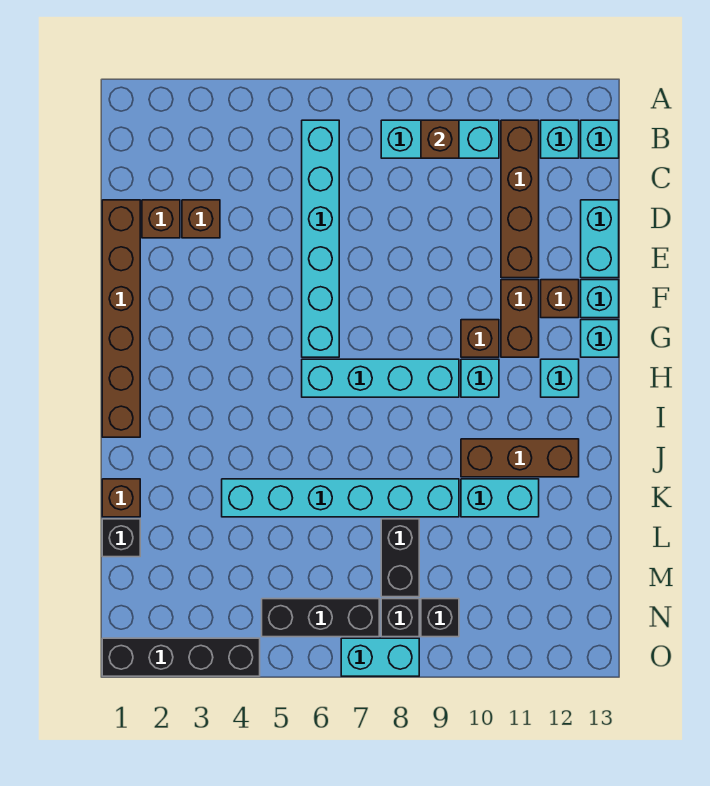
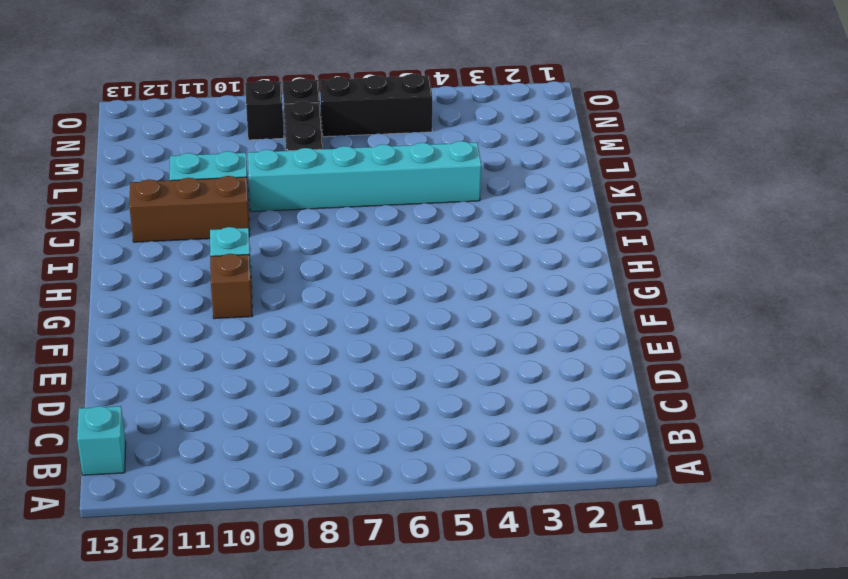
none -> cyan brick B6:G6 level 1
none -> cyan brick B8:B10 level 1
none -> brown brick B11:E11 level 1

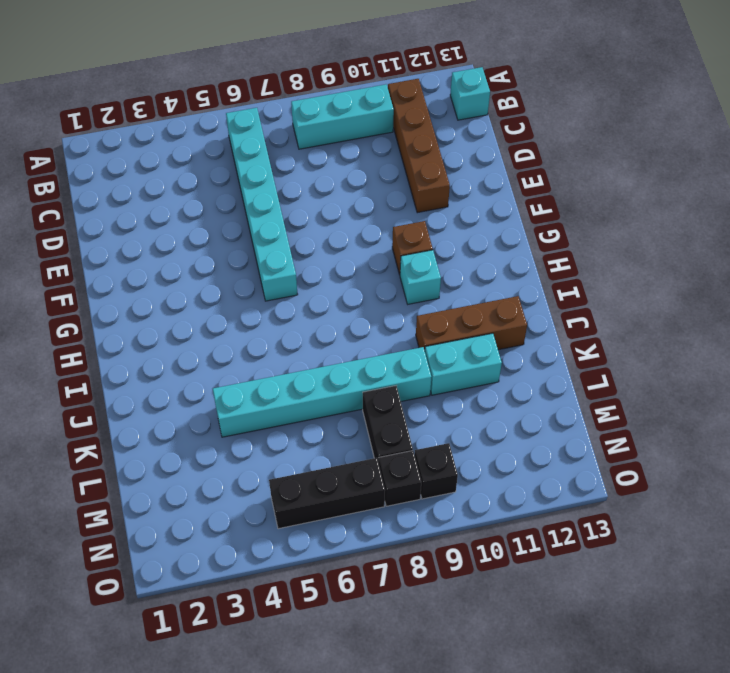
none -> cyan brick B12 level 1
none -> brown brick D1:I1 level 1
none -> brown brick D2 level 1

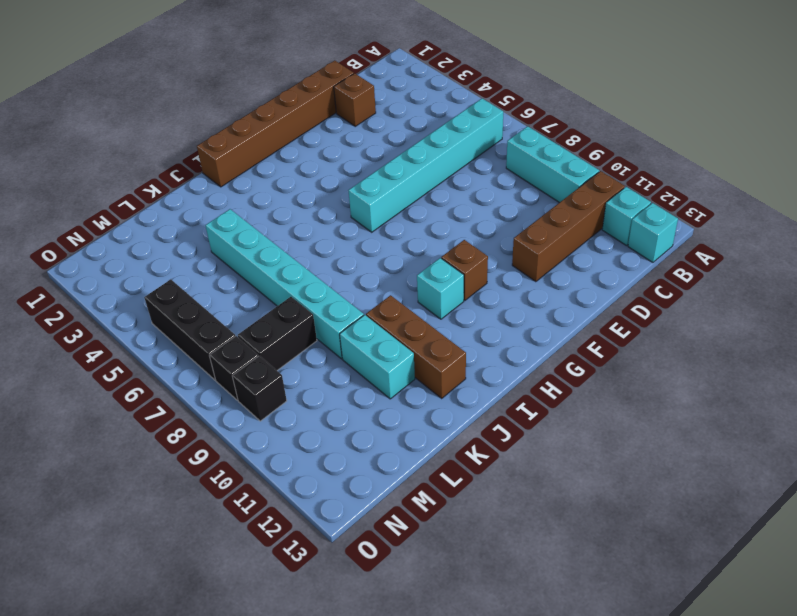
none -> brown brick D3 level 1
none -> cyan brick D13:E13 level 1
none -> brown brick F11:G11 level 1

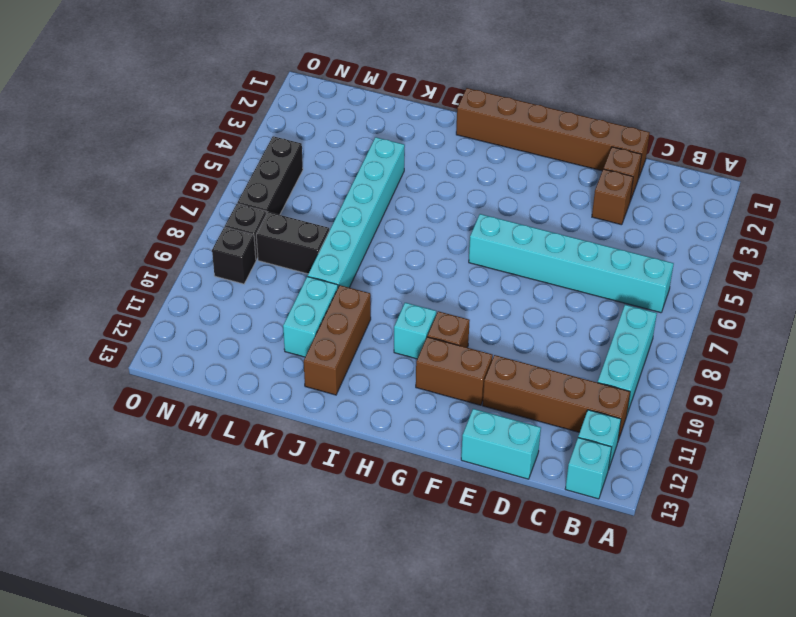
none -> brown brick F12 level 1
none -> cyan brick F13 level 1
none -> cyan brick G13 level 1

